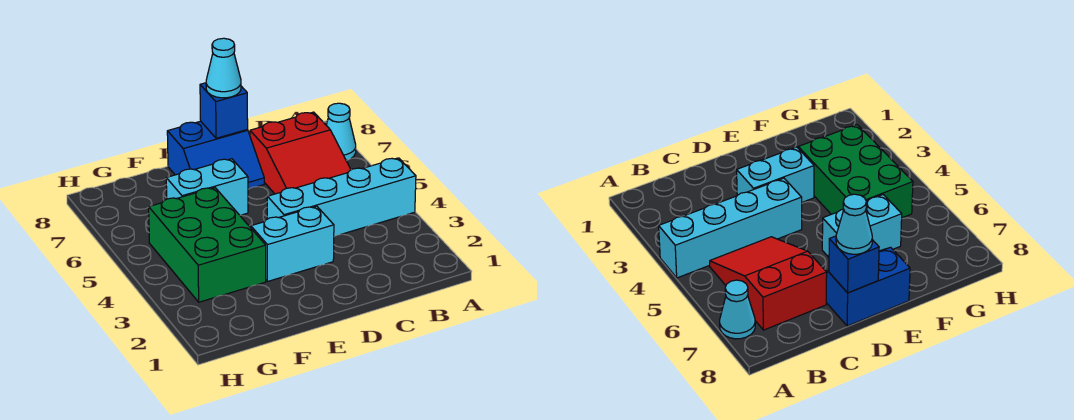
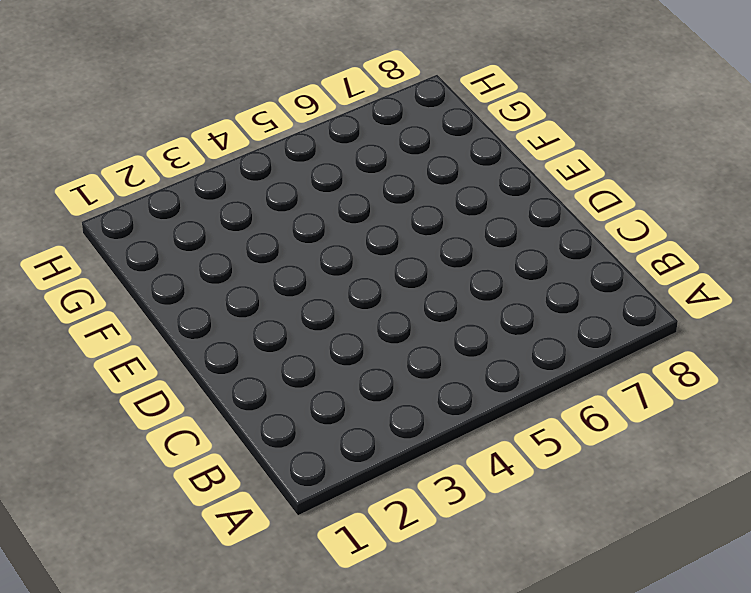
none -> cyan brick A4:D4 level 1
none -> cyan cone A7 level 1

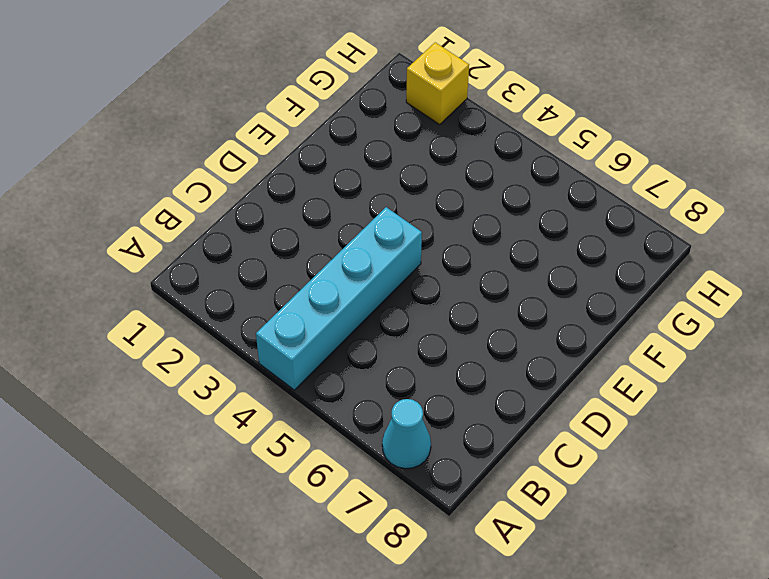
yellow brick H2 level 1 -> none
none -> red slope B5:C7 level 1 top 7
none -> cyan brick D3:E3 level 1

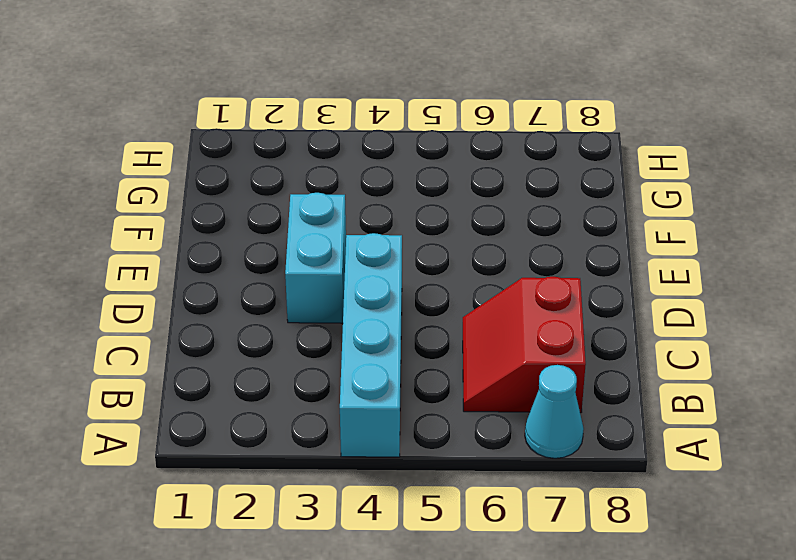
red slope B6:C7 level 1 top 7 -> red slope B5:C7 level 1 top 7
none -> blue slope D7:E8 level 1 top 8
none -> cyan brick E6:F6 level 1

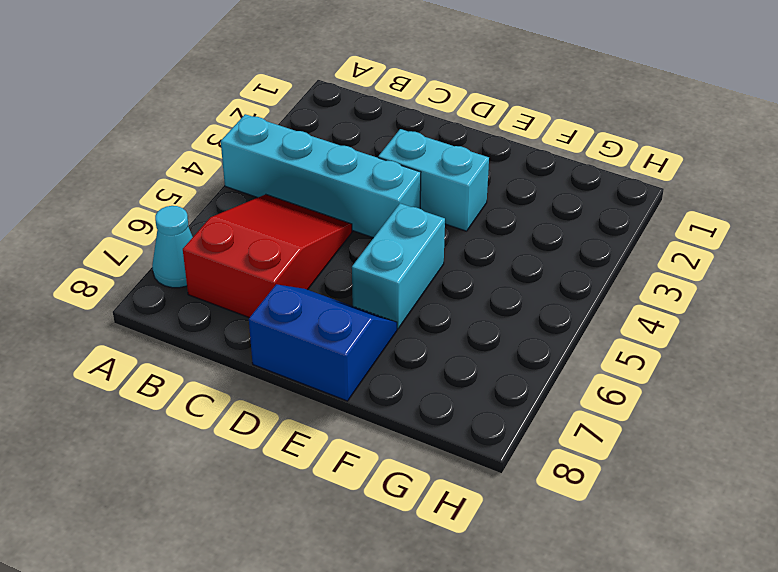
cyan brick E5:E6 level 1 -> cyan brick E6:F6 level 1
none -> green brick F3:G5 level 1
none -> blue brick D8 level 2

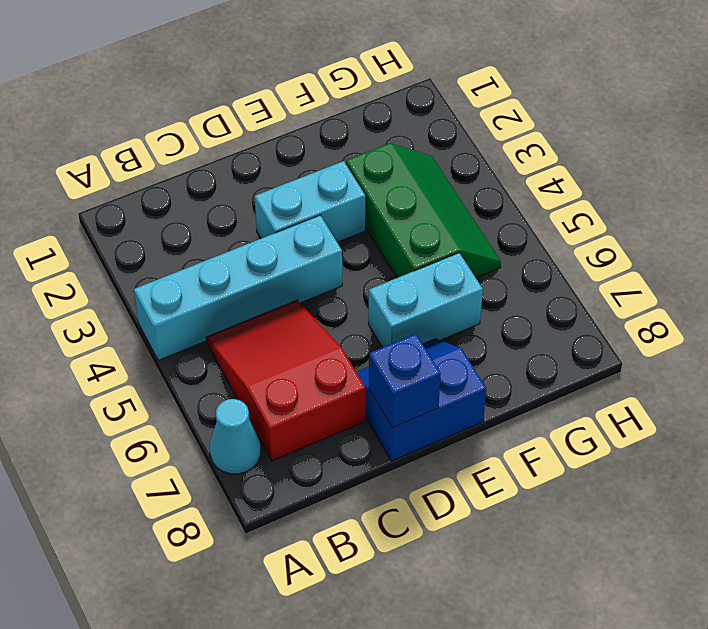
green slope F3:G5 level 1 top F -> green brick F3:G5 level 1
none -> cyan cone D8 level 3

